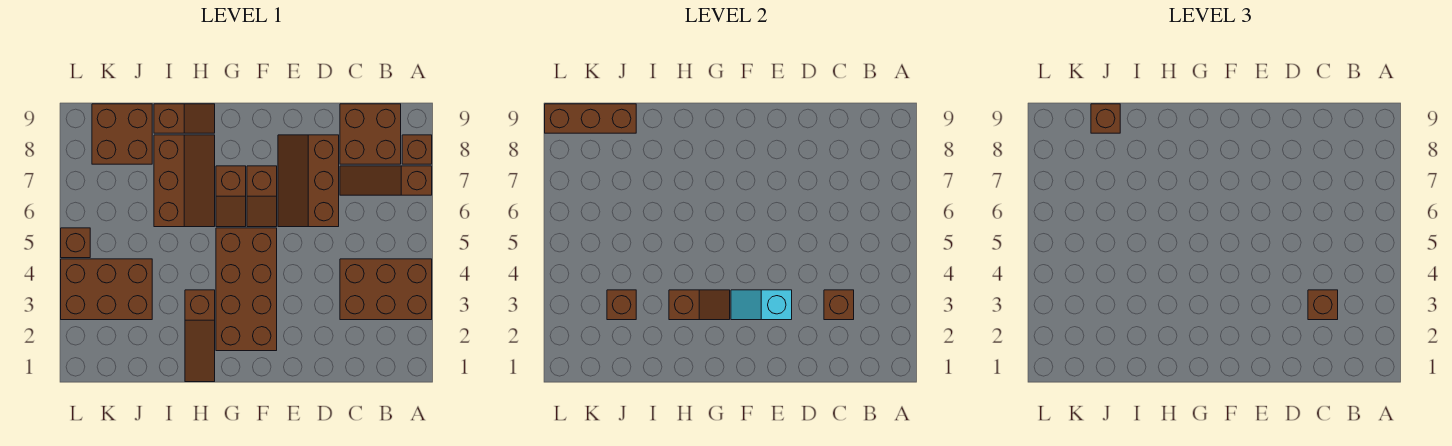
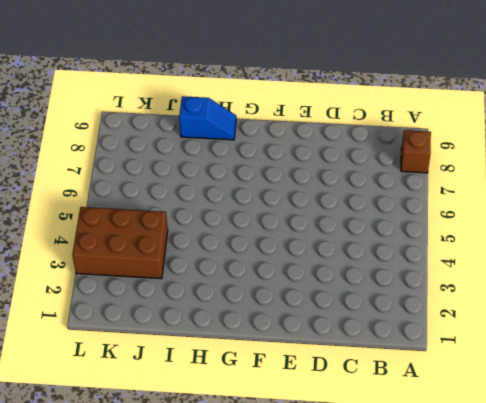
blue slope H9:I9 level 1 top I -> brown slope H9:I9 level 1 top I
none -> brown brick A3:C4 level 1
none -> brown slope A7:C7 level 1 top A
none -> brown brick B8:C9 level 1

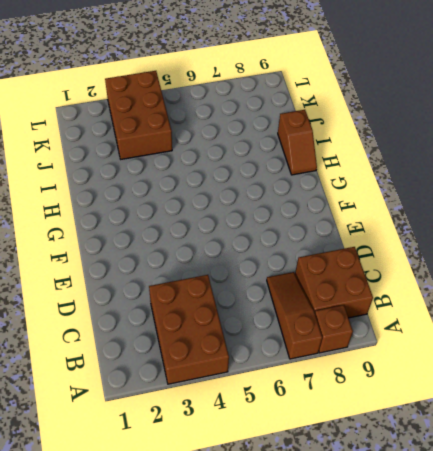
none -> brown slope D6:E8 level 1 top D
none -> brown brick F2:G5 level 1
none -> brown slope F6:F7 level 1 top 7

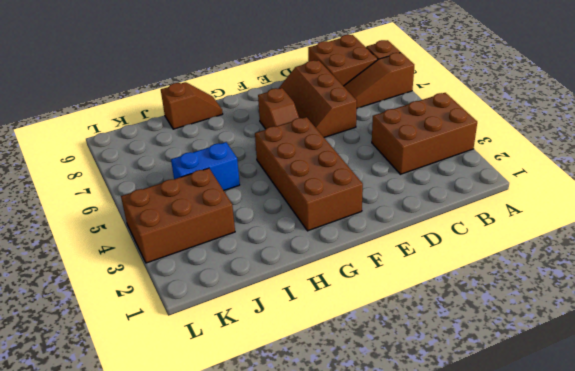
blue brick I5:J5 level 1 -> none
none -> brown slope G6:G7 level 1 top 7
none -> brown slope H1:H3 level 1 top 3
none -> brown slope H6:I8 level 1 top I

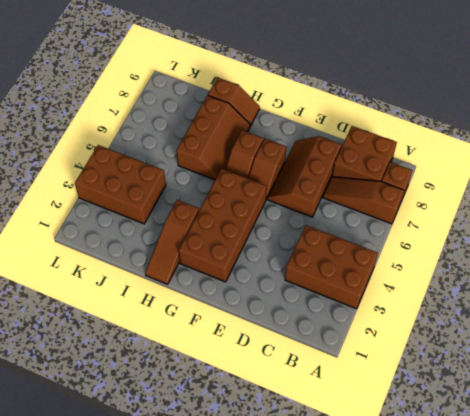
none -> brown brick J8:K9 level 1
none -> brown brick L5 level 1
none -> brown brick C3 level 2

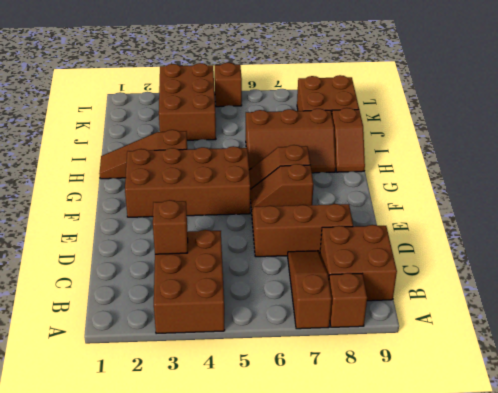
none -> cyan slope E3:F3 level 2 top E
none -> brown slope G3:H3 level 2 top H
none -> brown brick J3 level 2

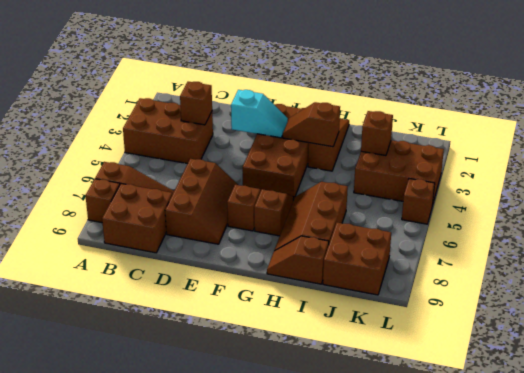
none -> brown brick J9:L9 level 2
none -> brown brick C3 level 3
none -> brown brick J9 level 3

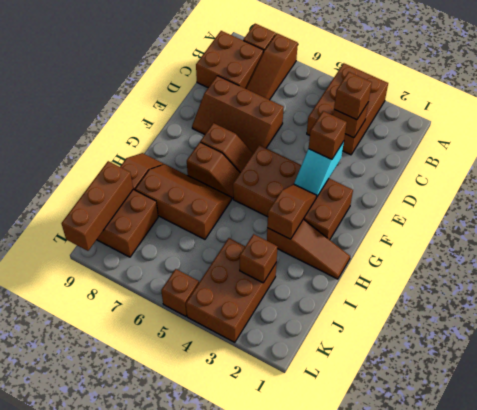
brown brick E3 level 3 -> brown brick J9 level 3

